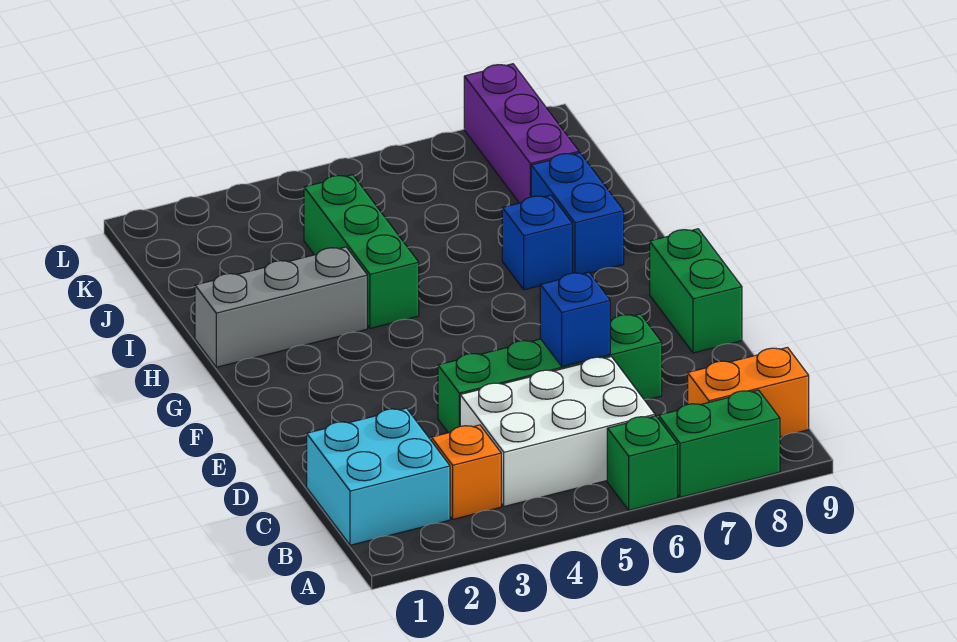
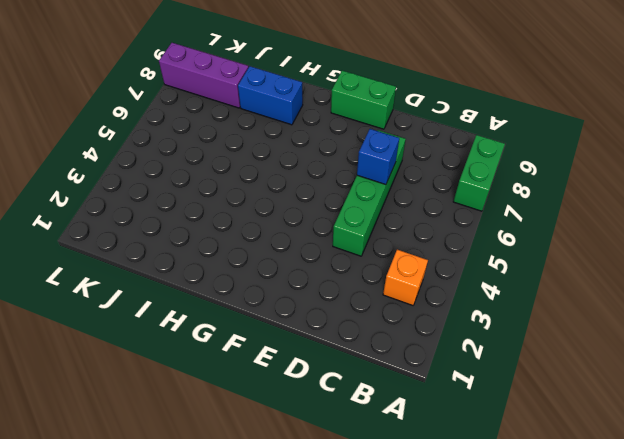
none -> green brick A6 level 1
none -> cyan brick B1:C2 level 1
none -> white brick B4:C6 level 1

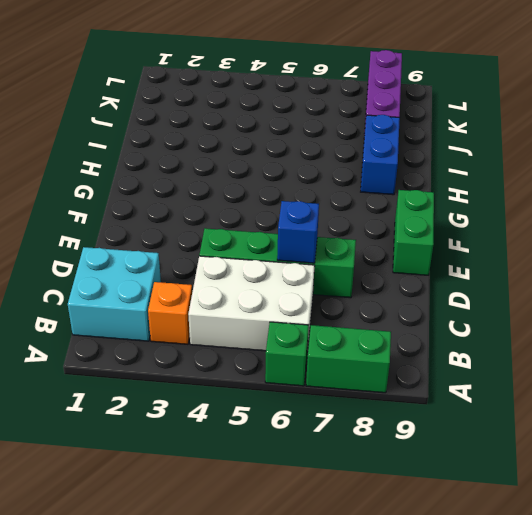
none -> orange brick B8:B9 level 1
none -> grey brick H1:H3 level 1
none -> green brick H4:J4 level 1

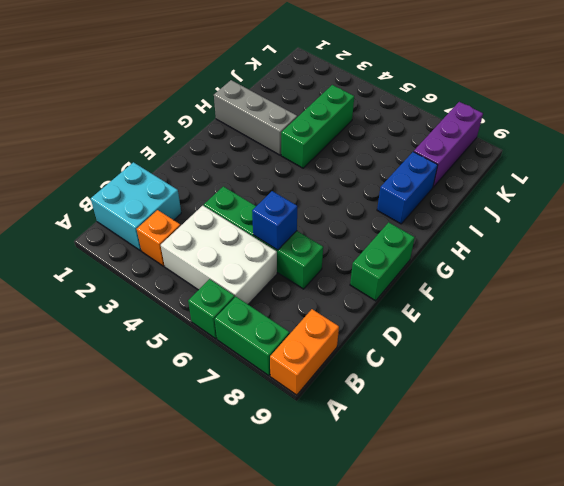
orange brick A9:B9 level 1 -> orange brick B8:B9 level 1
none -> blue brick H7 level 1

